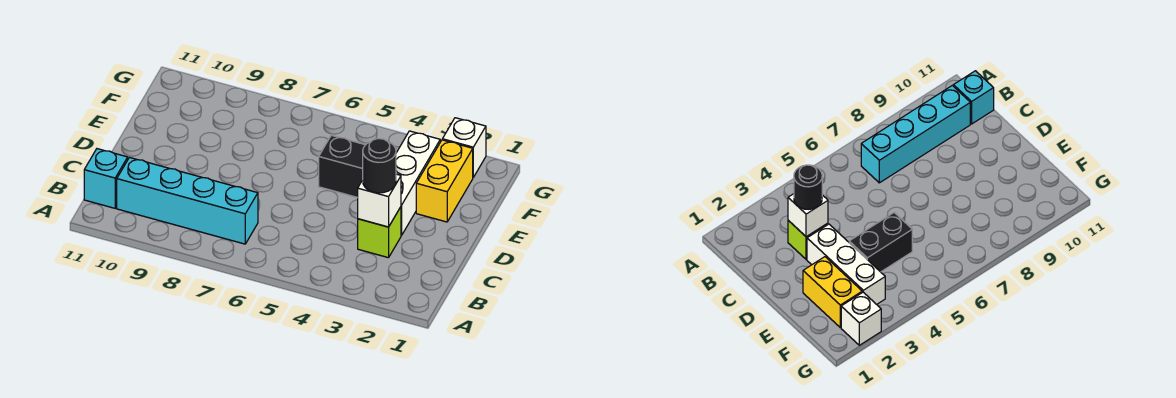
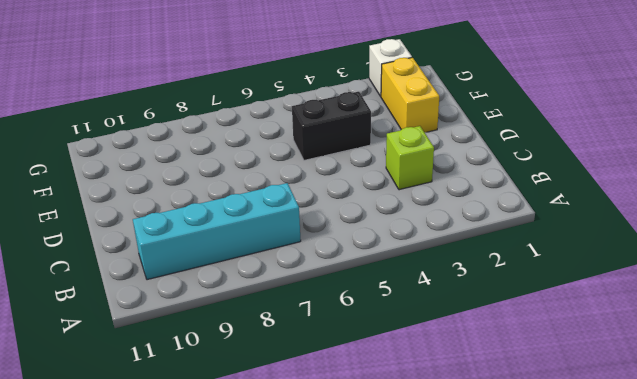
none -> cyan brick B11 level 1
none -> white brick D3:F3 level 1

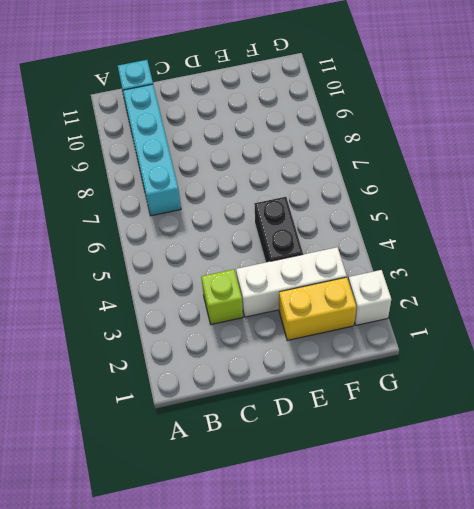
none -> white brick C3 level 2
none -> black round brick C3 level 3

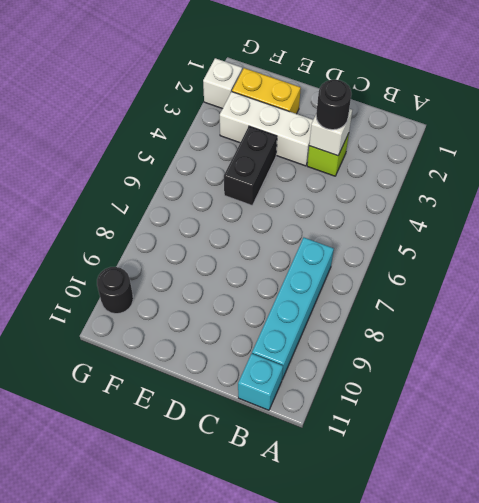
black round brick G10 level 1 -> none

